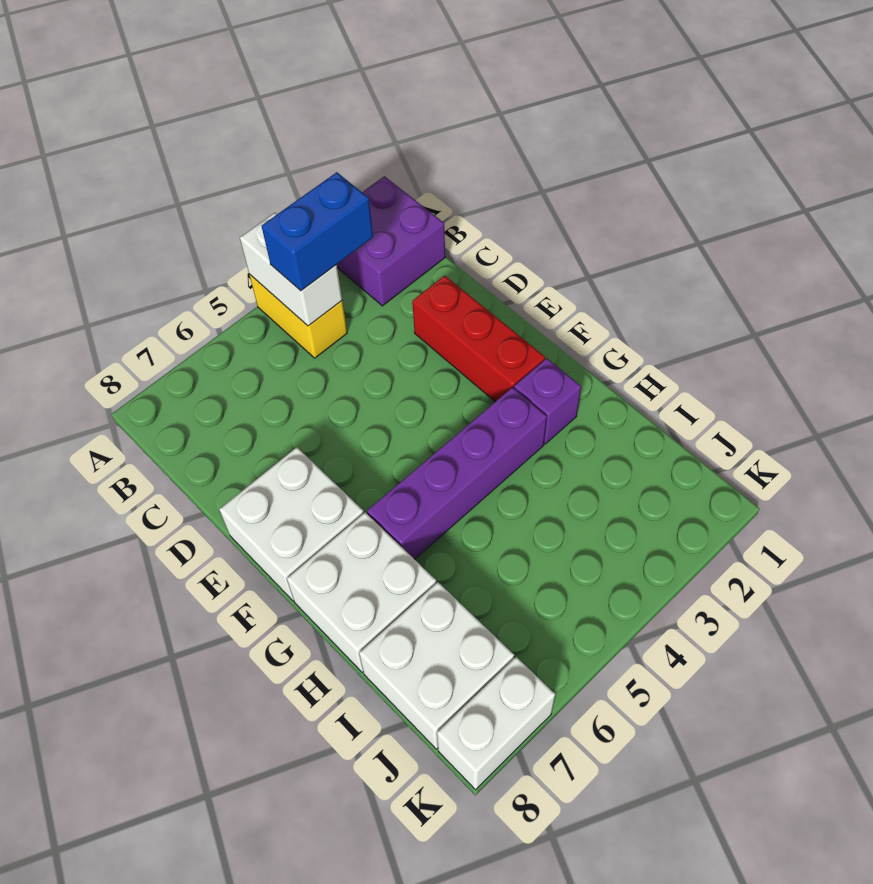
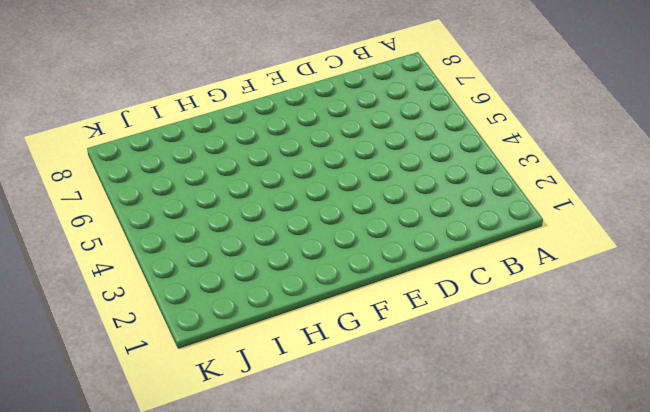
none -> purple brick A1:B2 level 1
none -> yellow brick A4:B4 level 1

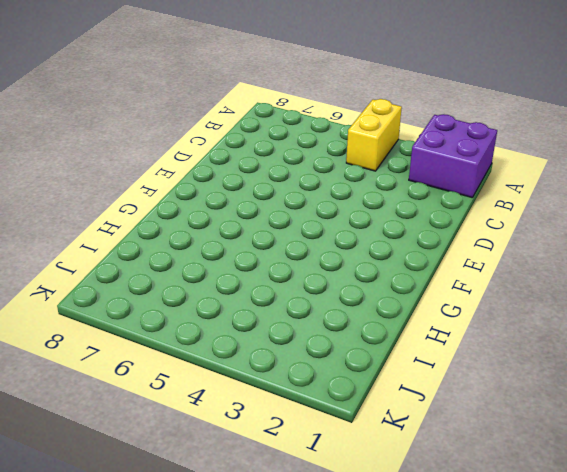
none -> red brick D2:F2 level 1
none -> white brick E7:F8 level 1

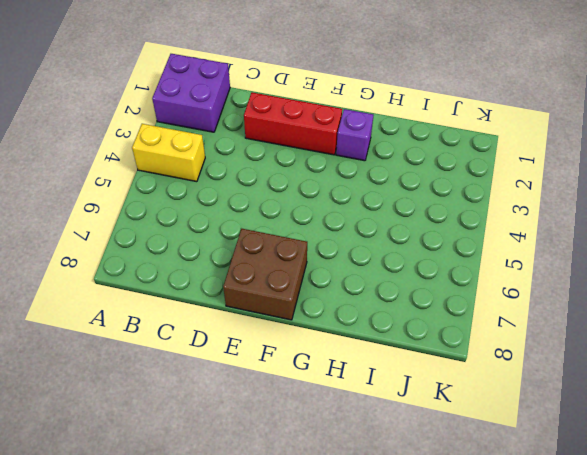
brown brick E7:F8 level 1 -> white brick E7:F8 level 1
none -> purple brick G3:G6 level 1
none -> white brick G7:H8 level 1

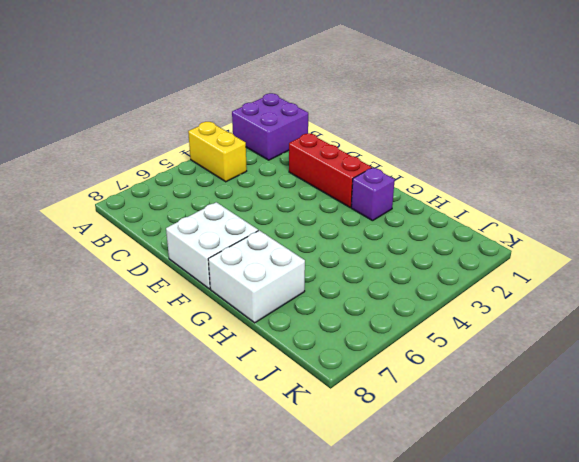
none -> purple brick G3:G6 level 1
none -> white brick I7:J8 level 1

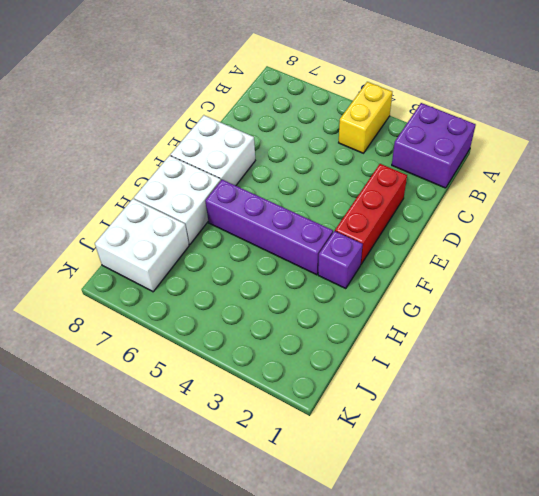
none -> white brick K7:K8 level 1
none -> white brick A4:B4 level 2

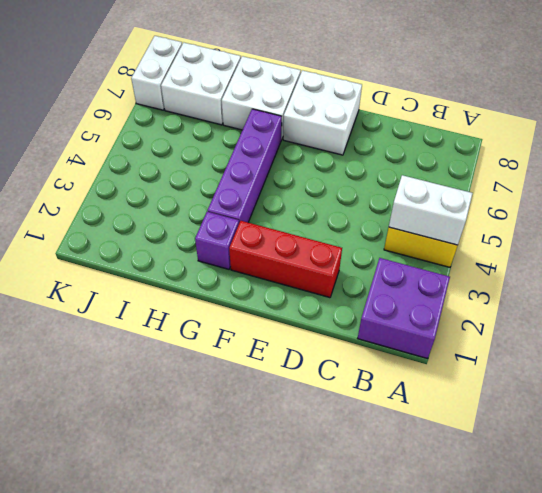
none -> blue brick B3:B4 level 3

